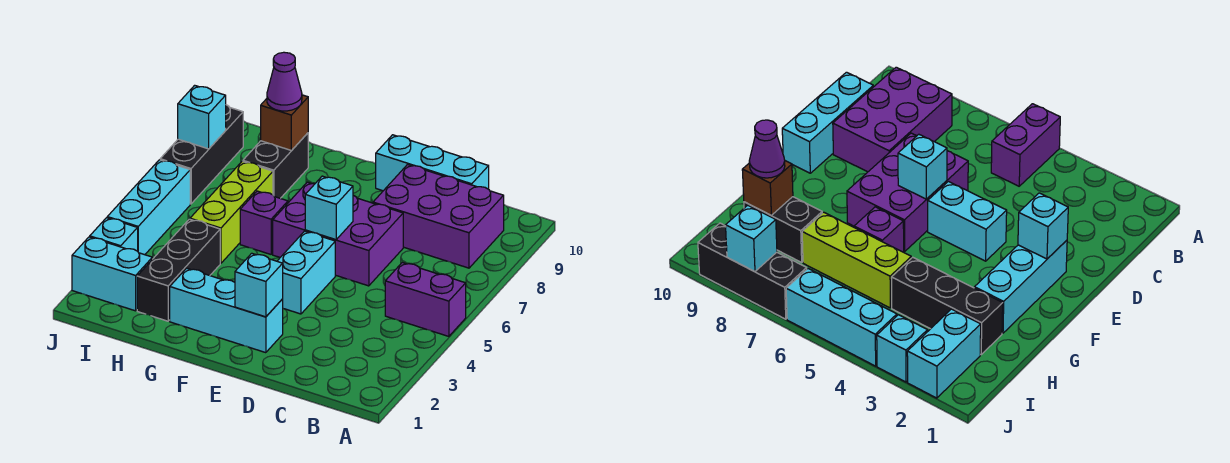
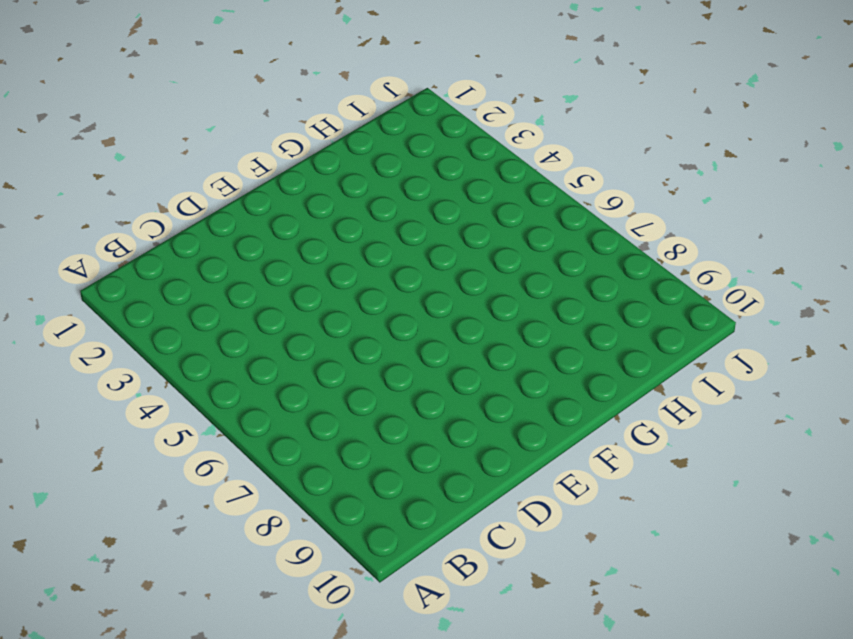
none -> purple brick A5:B5 level 1
none -> purple brick B8:D9 level 1
none -> cyan brick C10:E10 level 1

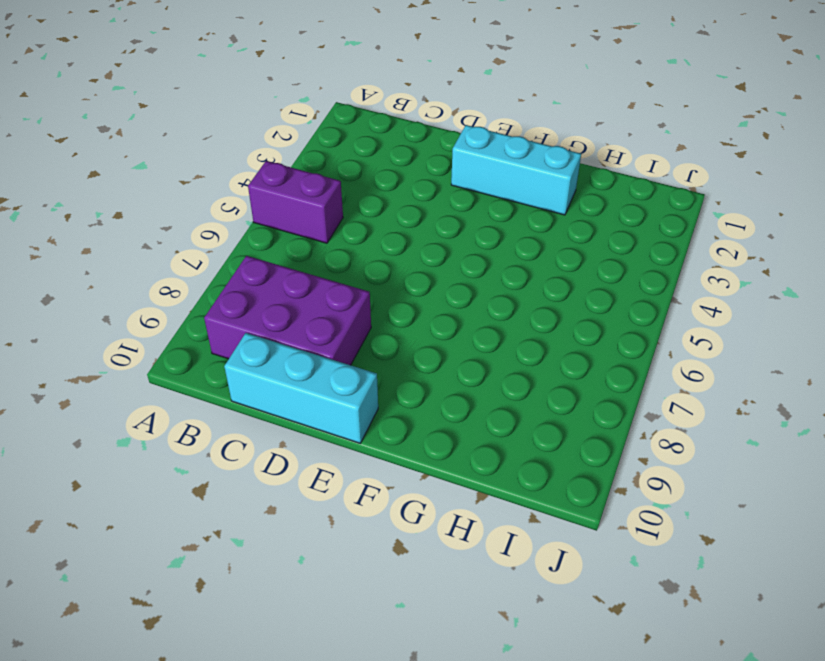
none -> purple brick D6:F7 level 1
none -> cyan brick E4:E5 level 1
none -> purple brick G6 level 1

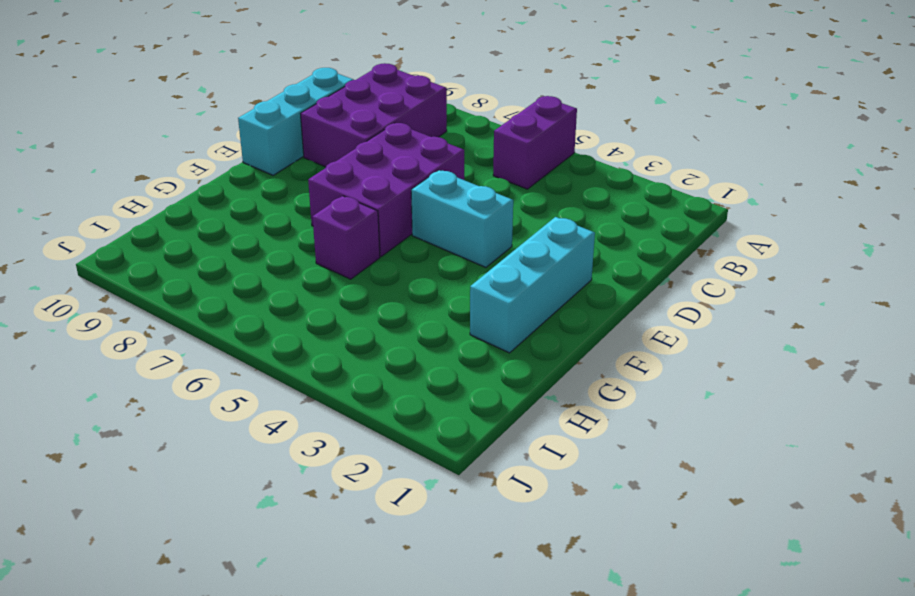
none -> black brick H2:H4 level 1
none -> lime brick H5:H7 level 1
none -> black brick H8:H9 level 1

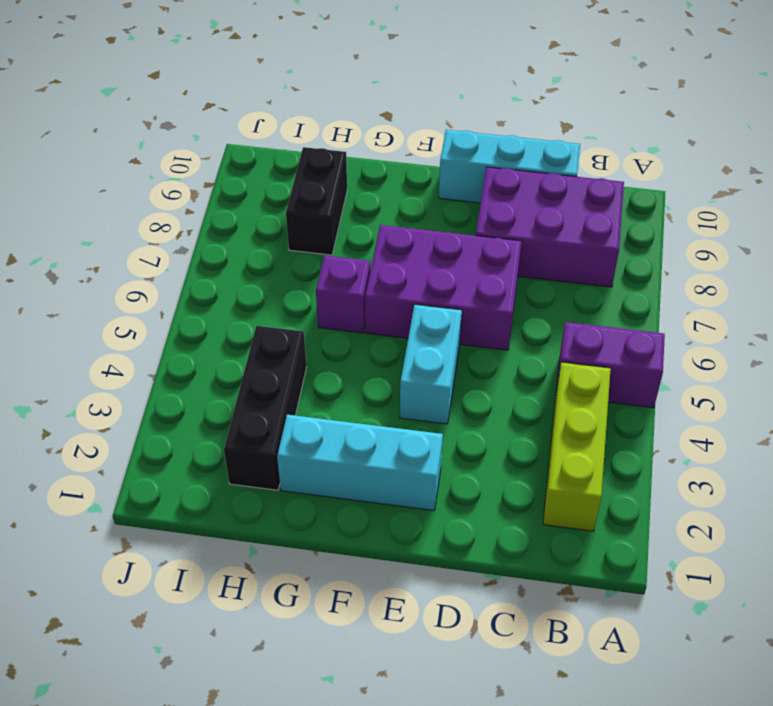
lime brick B2:B4 level 1 -> lime brick H5:H7 level 1
none -> cyan brick I2:J2 level 1
none -> cyan brick J3 level 1
none -> cyan brick J4:J6 level 1

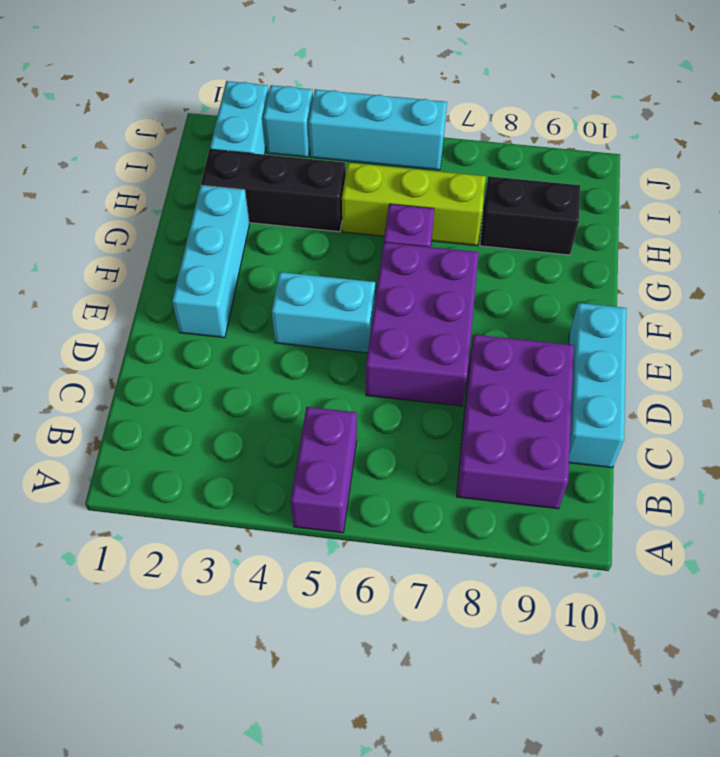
none -> black brick J7:J9 level 1
none -> cyan brick E2 level 2
none -> cyan brick E6 level 2

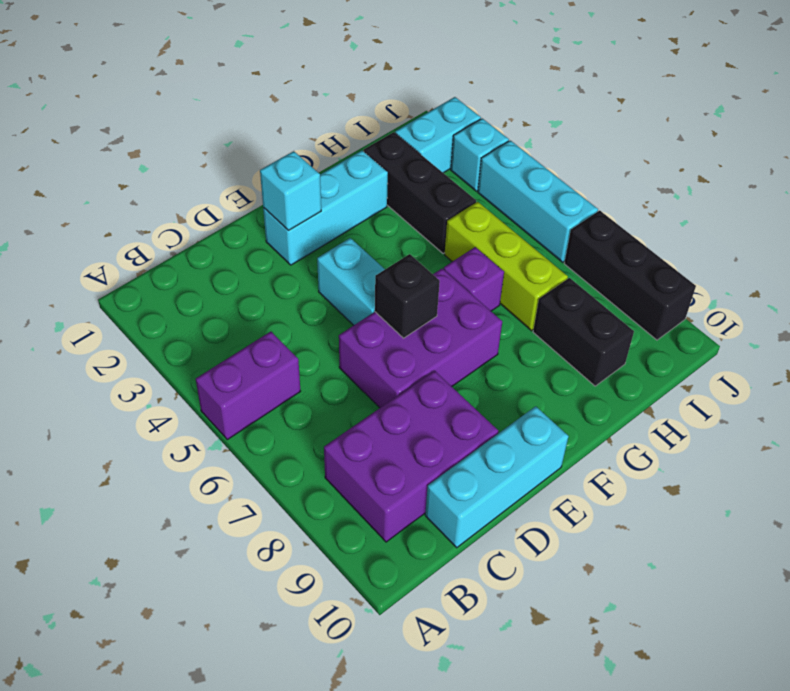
black brick E6 level 2 -> cyan brick E6 level 2
none -> brown brick H9 level 2
none -> cyan brick J8 level 2
none -> purple cone H9 level 3

